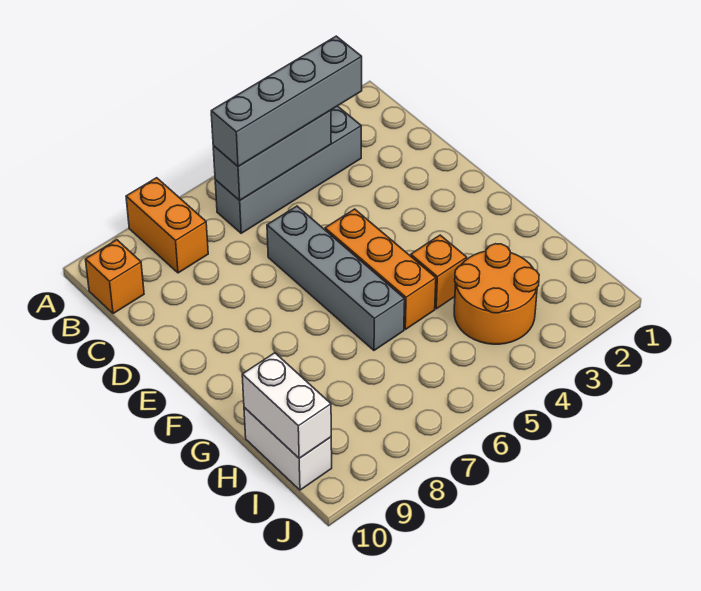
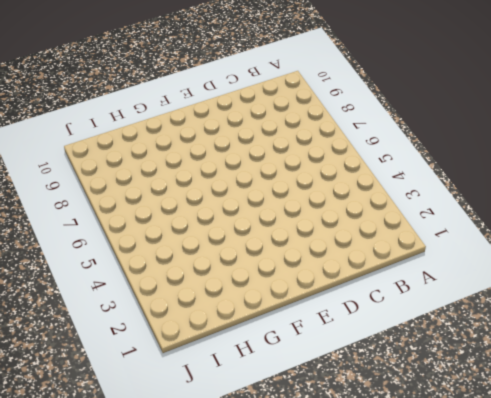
none -> orange brick A8:B8 level 1
none -> grey brick B3:B6 level 1

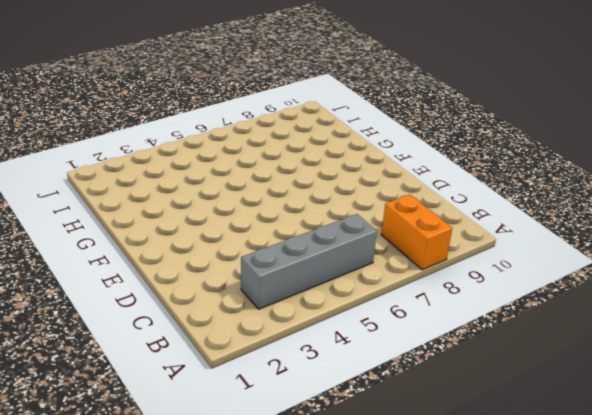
none -> orange brick B10 level 1
none -> grey brick D6:G6 level 1

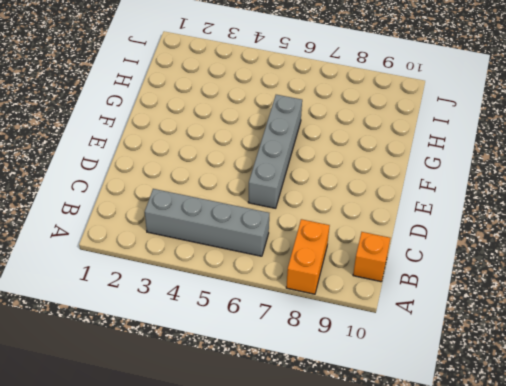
none -> orange brick E5:G5 level 1
none -> orange brick G4 level 1

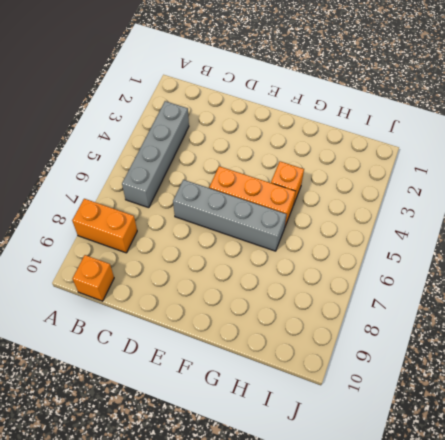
none -> orange round brick H3:I4 level 1
none -> white brick H10:I10 level 1

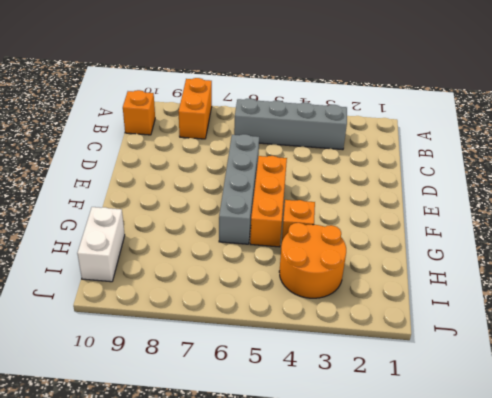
none -> grey brick B4:B6 level 2
none -> white brick H10:I10 level 2

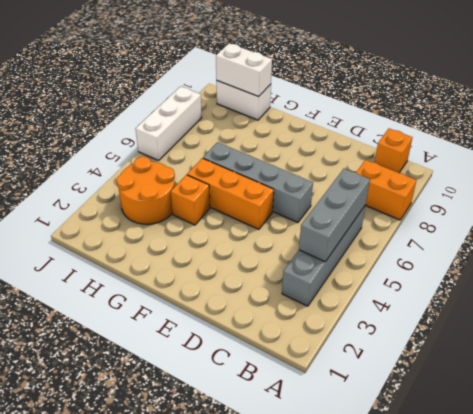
white brick J6:J8 level 1 -> none
none -> grey brick B3:B6 level 3

